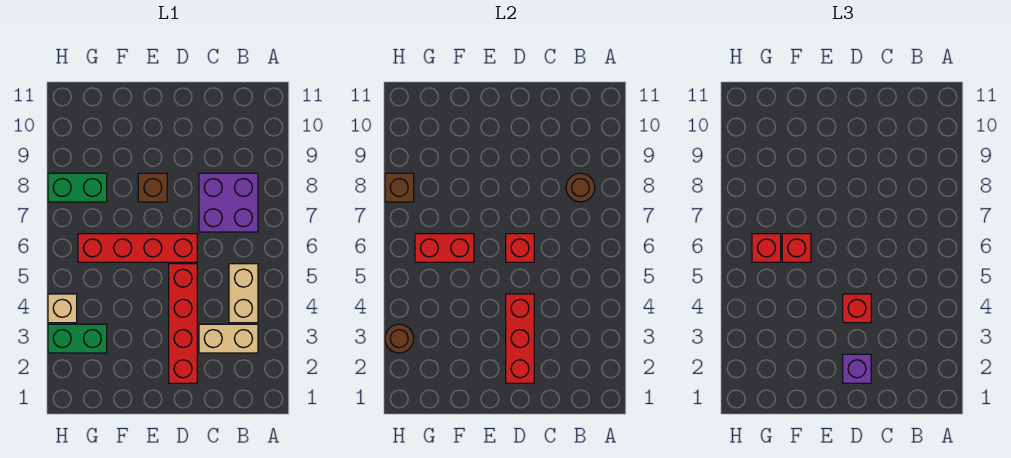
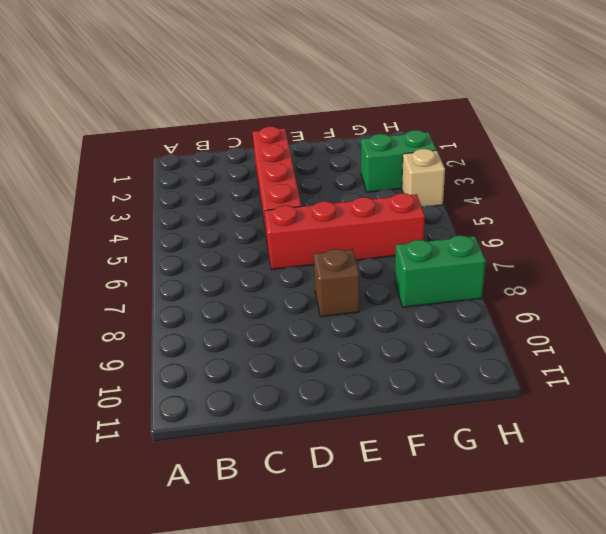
none -> tan brick B3:C3 level 1
none -> tan brick B4:B5 level 1
none -> purple brick B7:C8 level 1

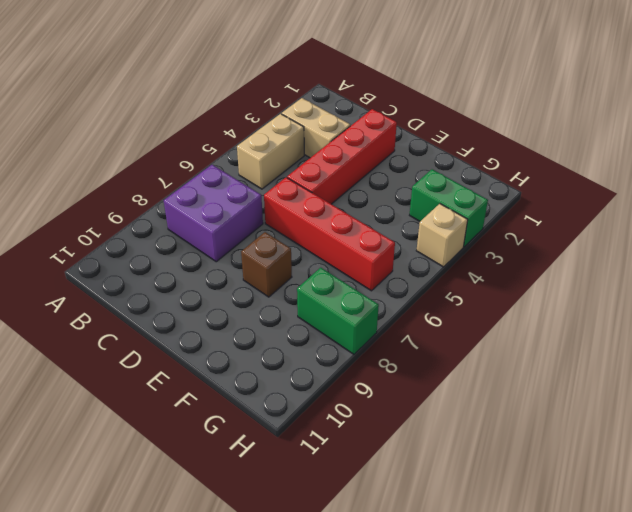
none -> brown round brick B8 level 2
none -> red brick D2:D4 level 2
none -> red brick D6 level 2

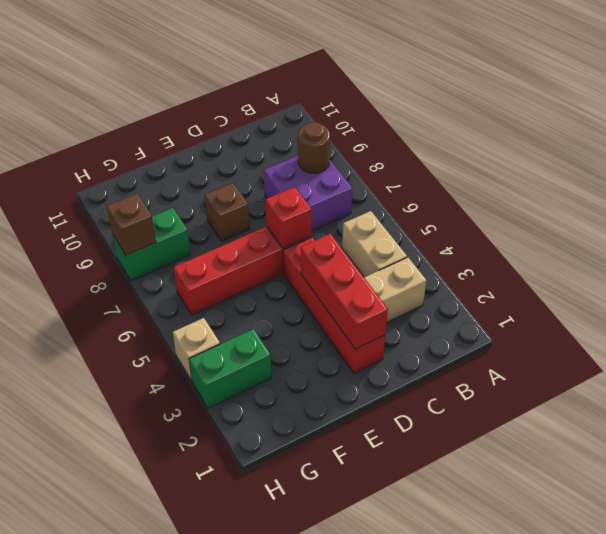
none -> red brick F6:G6 level 2
none -> brown round brick H3 level 2
none -> purple brick D2 level 3

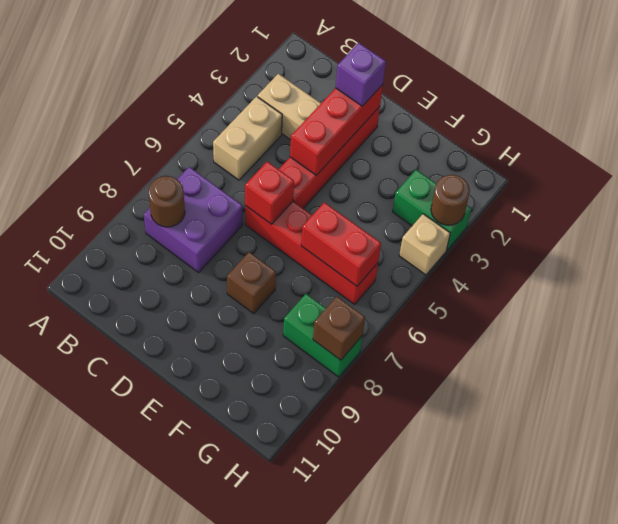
none -> red brick D4 level 3
none -> red brick F6 level 3
none -> red brick G6 level 3

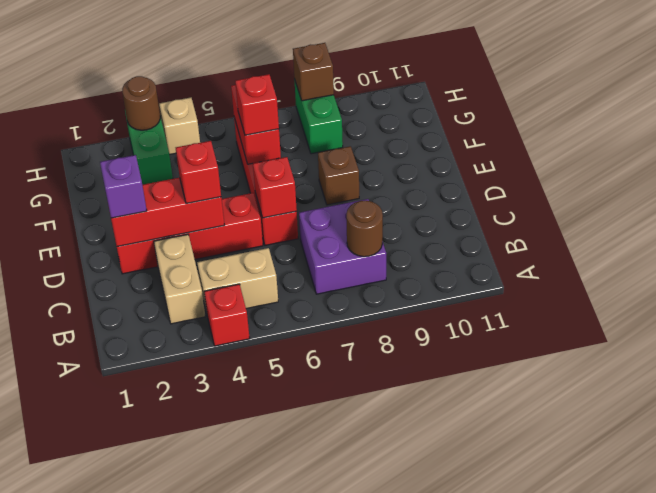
red brick A4 level 1 -> red brick G6 level 3

